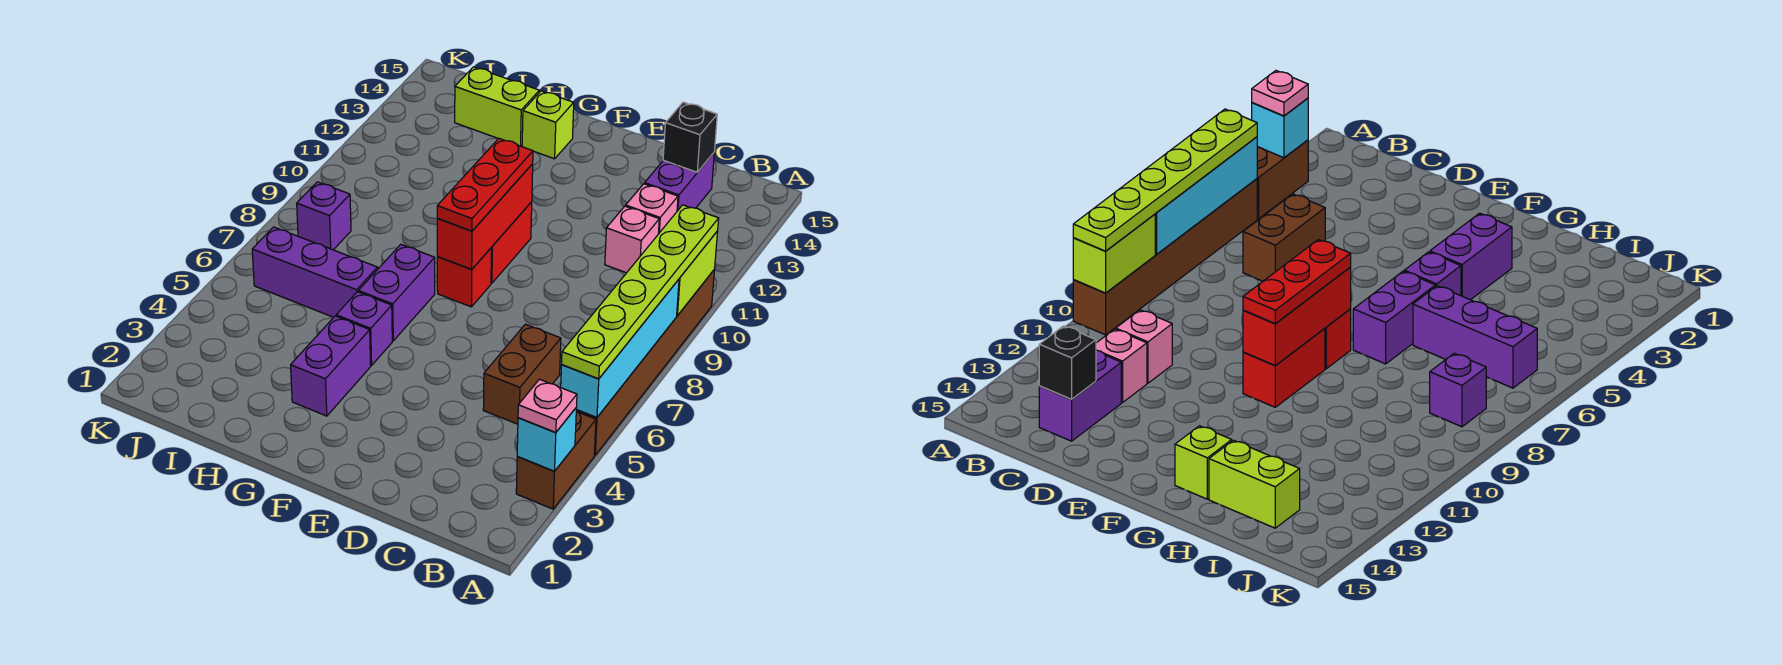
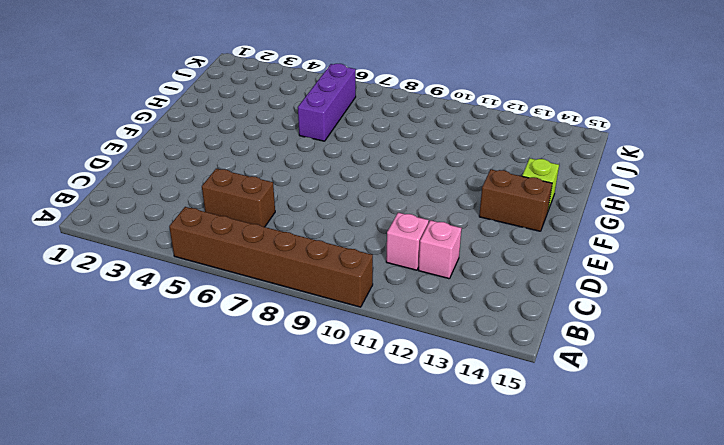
brown brick F13:F14 level 1 -> brown brick A3:A4 level 1
none -> purple brick C13:C14 level 1
none -> red brick F8 level 1
none -> red brick F9:F10 level 1

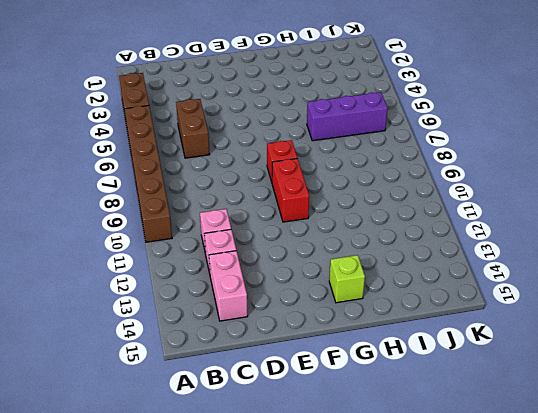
pink brick C13:C14 level 1 -> purple brick C13:C14 level 1
none -> purple brick G3:G4 level 1
none -> purple brick G5 level 1
none -> purple brick G6:G7 level 1

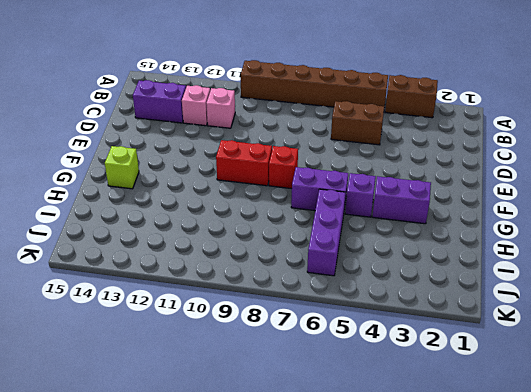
none -> lime brick H14:I14 level 1
none -> purple brick J8 level 1
none -> cyan brick A3 level 2

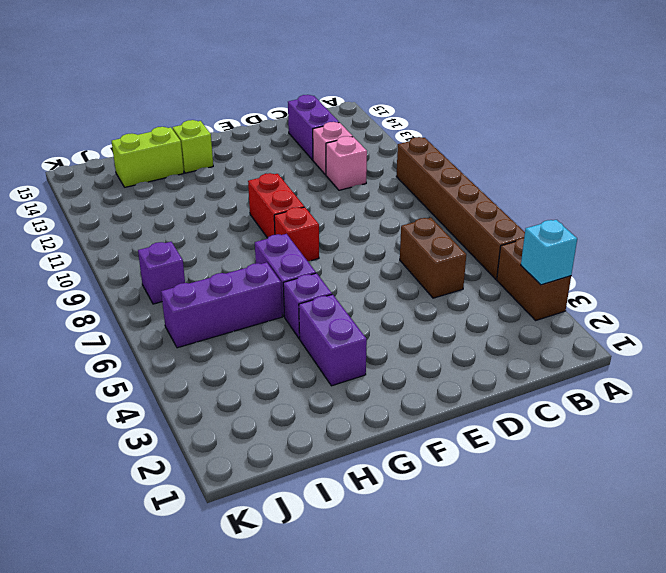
none -> cyan brick A5:A8 level 2
none -> lime brick A9:A10 level 2
none -> black brick C14 level 2

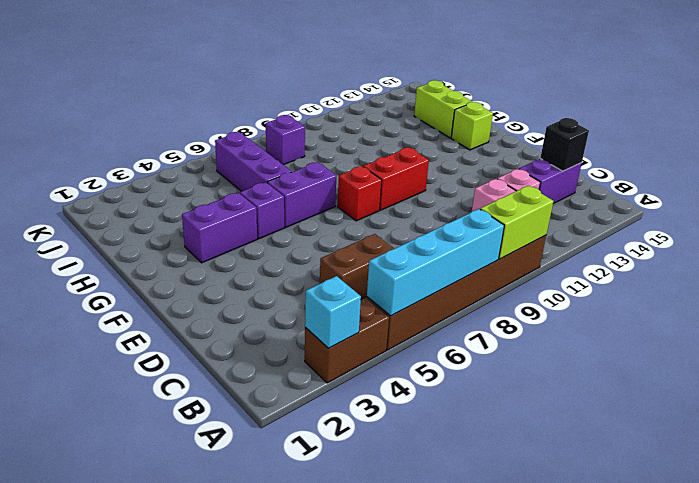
none -> red brick F8:F10 level 2
none -> pink plate A3 level 3
none -> lime plate A5:A10 level 3

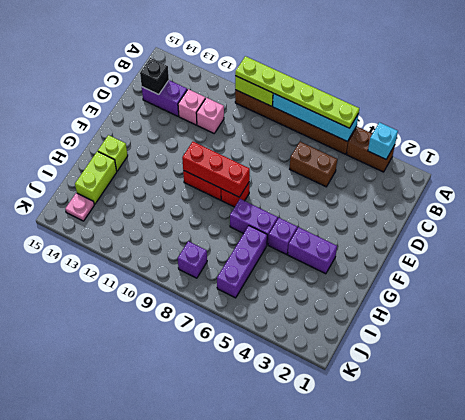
pink plate J14 level 1 -> pink plate A3 level 3
none -> red plate F8:F10 level 3

